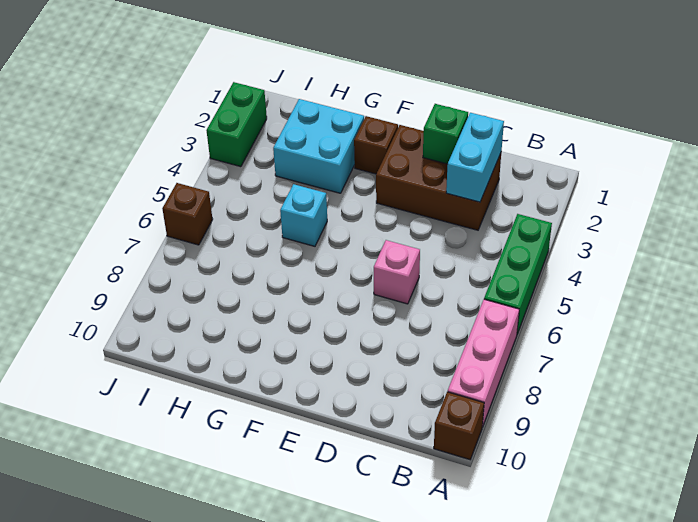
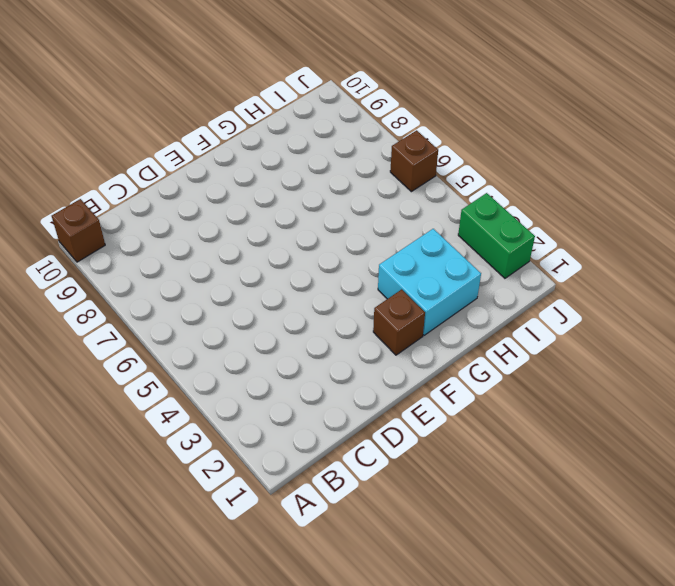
none -> green brick A4:A6 level 1
none -> pink brick A7:A9 level 1
none -> brown brick C2:E3 level 1

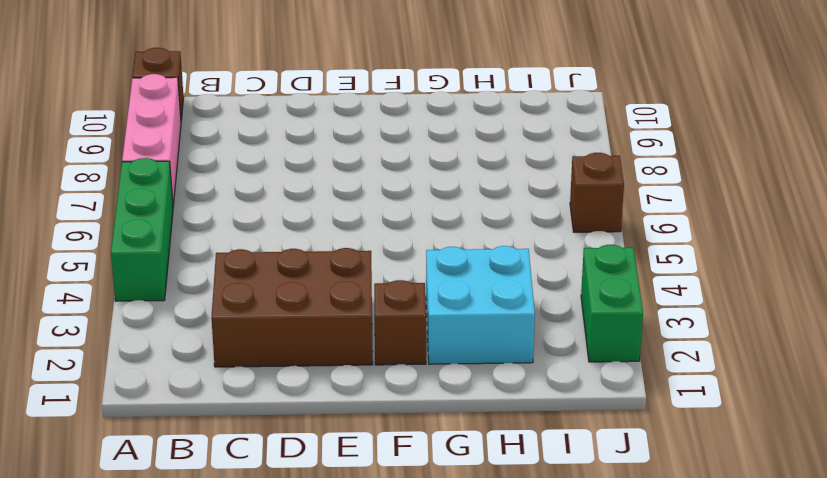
none -> pink brick D6 level 1
none -> cyan brick G5 level 1
none -> cyan brick C2:C3 level 2

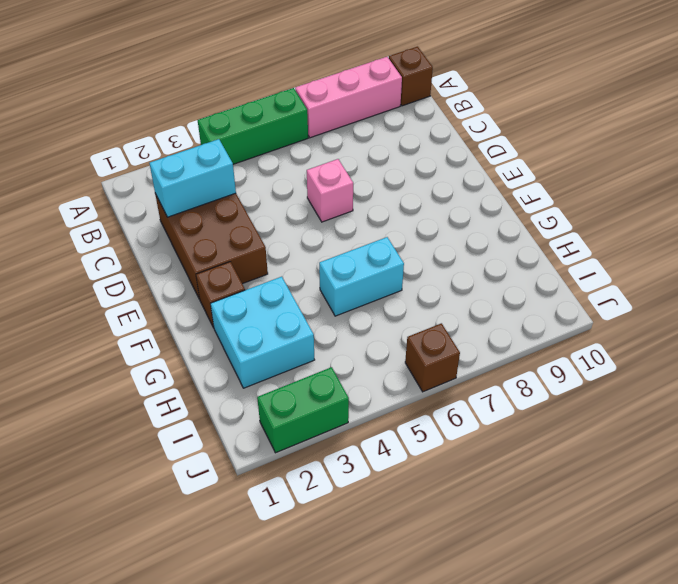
cyan brick G5:G6 level 1 -> cyan brick G5 level 1
none -> green brick D2 level 2

